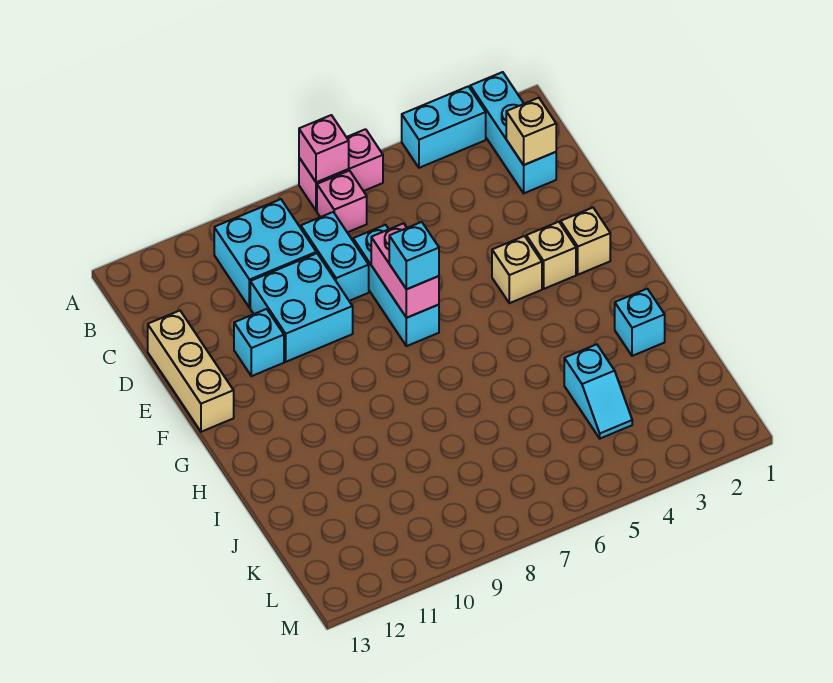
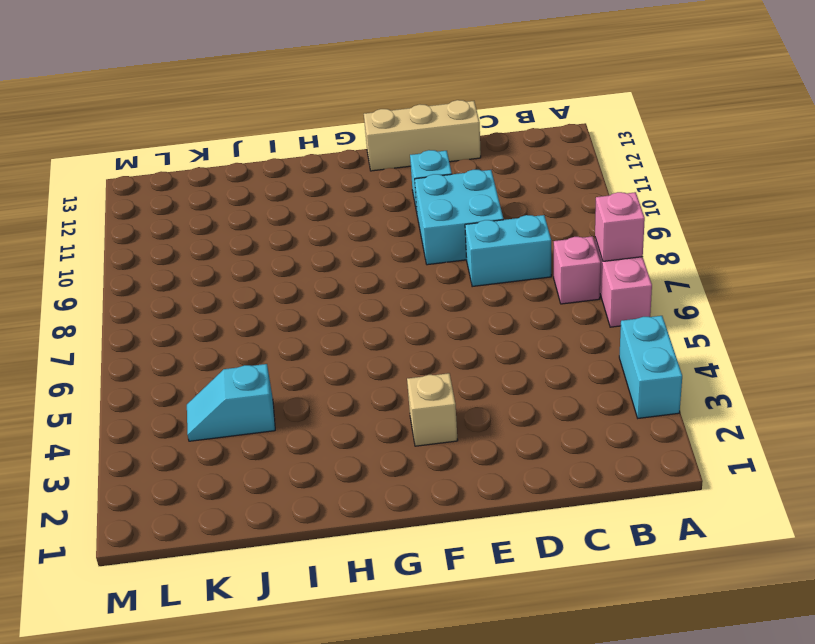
none -> cyan brick A2:C2 level 1
none -> cyan brick B9:C10 level 1
none -> cyan brick D7:F7 level 1

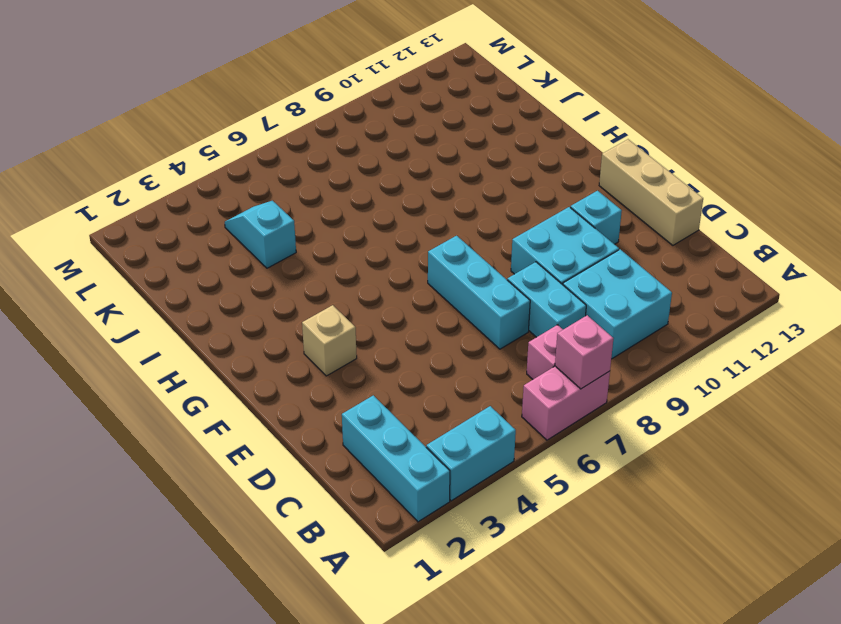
none -> tan brick F2 level 1
none -> tan brick F4 level 1
none -> cyan brick I2 level 1

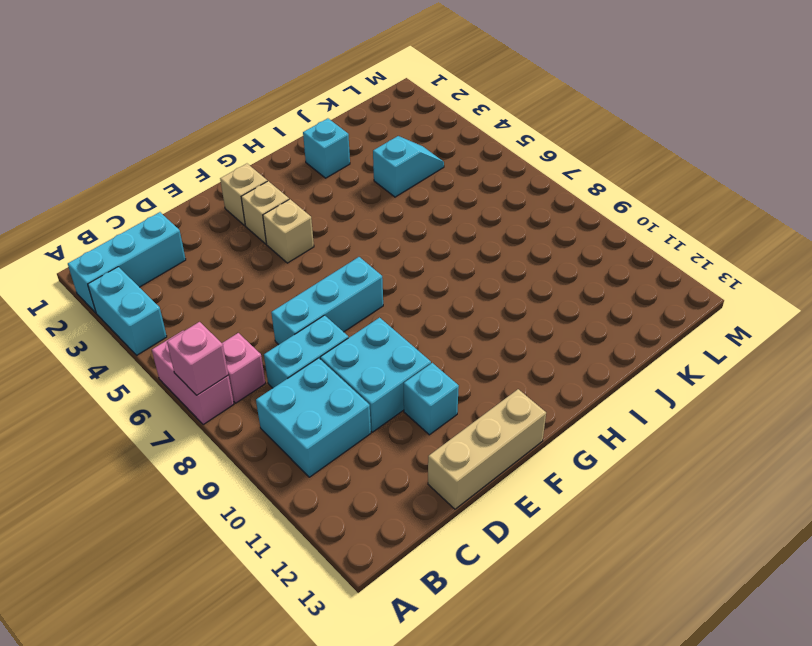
none -> tan brick C2 level 2
none -> pink brick E7:F7 level 2
none -> cyan brick F7 level 3

